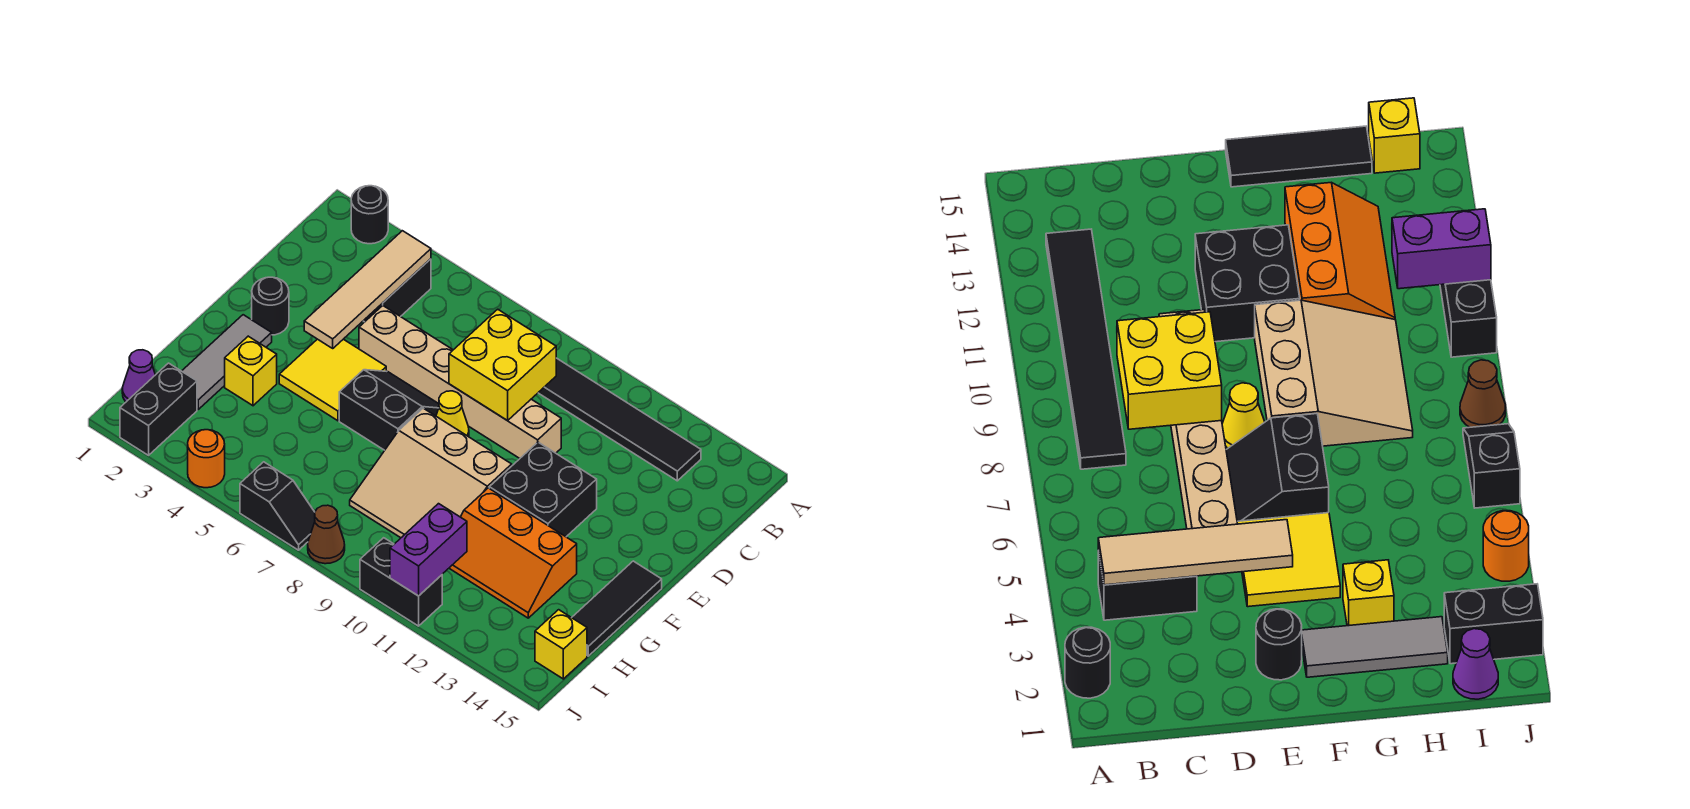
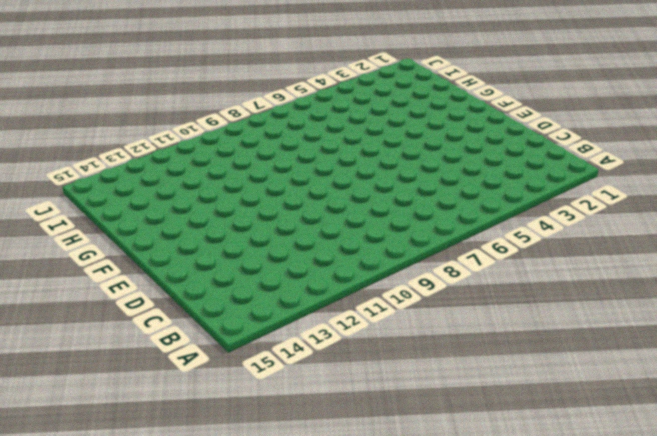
none -> black round brick A2 level 1
none -> black brick B4:C4 level 1
none -> black tile B8:B13 level 1

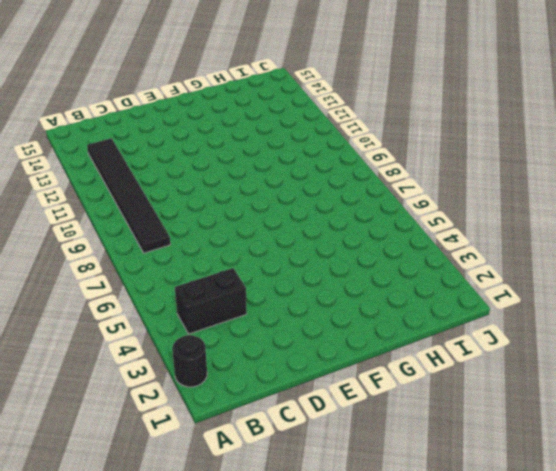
none -> tan brick D5:D10 level 1
none -> black round brick E2 level 1
none -> yellow tile E4:F5 level 1

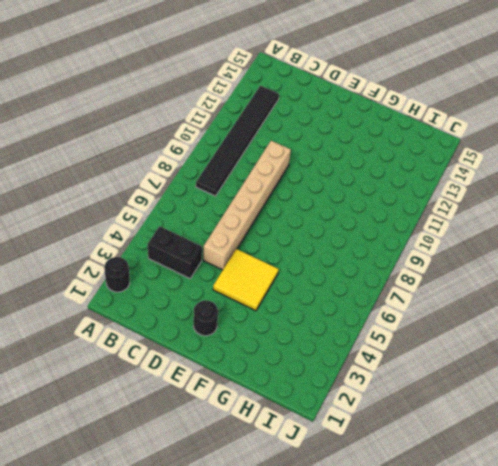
none -> black slope E6:F7 level 1 top F
none -> yellow cone E8 level 1
none -> black brick E11:F12 level 1

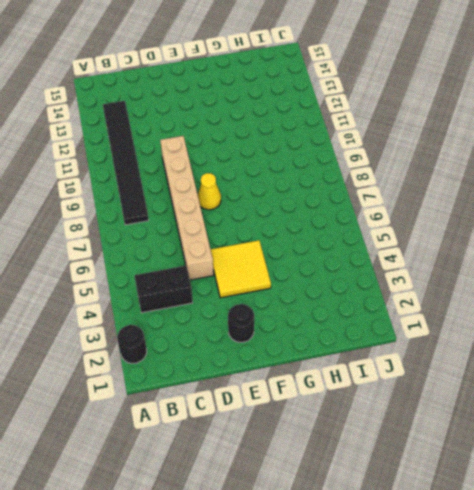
none -> black slope E6:F7 level 1 top F
none -> black brick E11:F12 level 1
none -> grey tile F2:H2 level 1

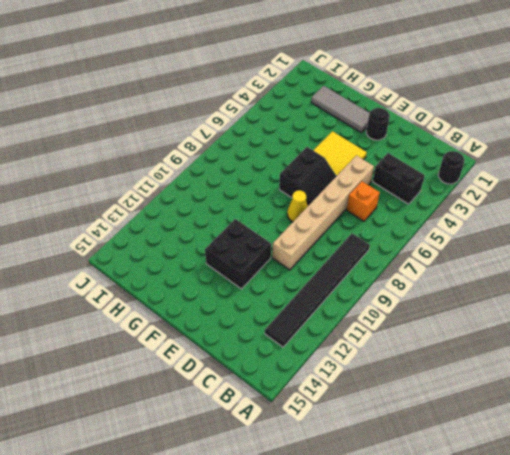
orange brick C6 level 1 -> none
none -> tan slope F8:H10 level 1 top F
none -> black tile F15:H15 level 1
none -> yellow brick G3 level 1

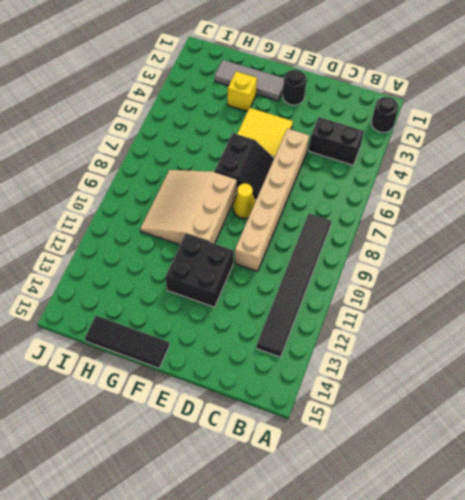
none -> orange slope G11:H13 level 1 top G
none -> purple cone I1 level 1
none -> black brick I2:J2 level 1

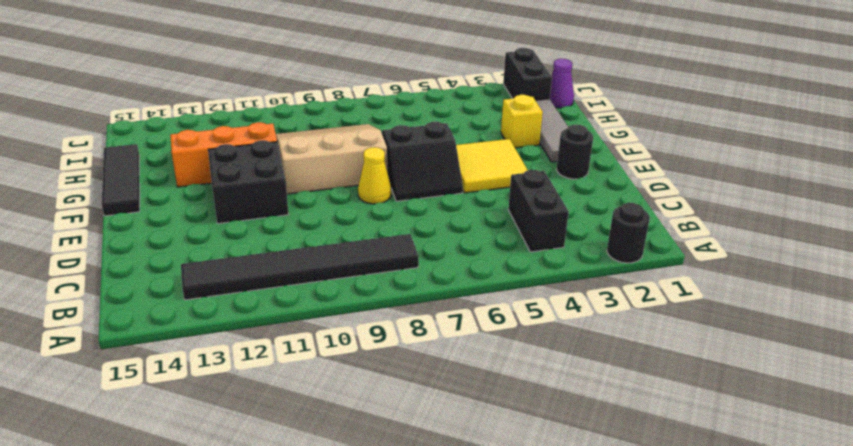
none -> tan brick D5:D10 level 1
none -> yellow brick I15 level 1
none -> orange round brick J4 level 1

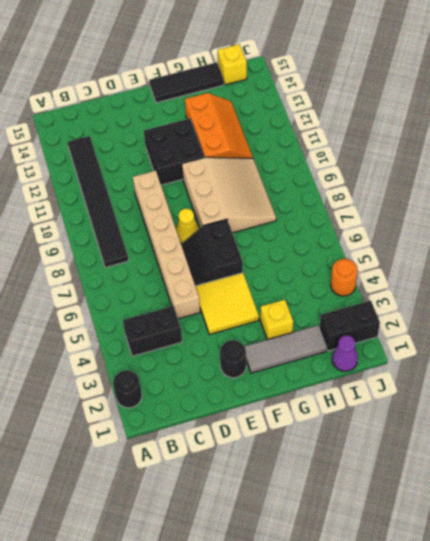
none -> black slope J6:J7 level 1 top 6
none -> brown cone J8 level 1
none -> black brick J10:J11 level 1

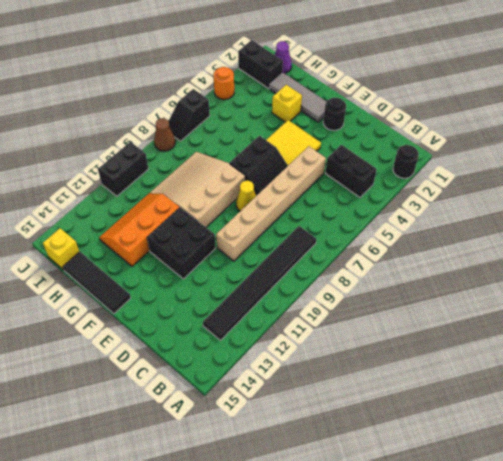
none -> tan tile B4:E4 level 2
none -> yellow brick C8:D9 level 2
none -> purple brick I11:J11 level 2

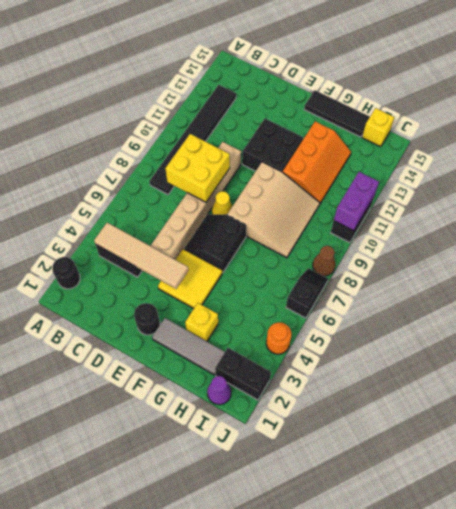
purple brick J10:J11 level 2 -> purple brick I11:J11 level 2

